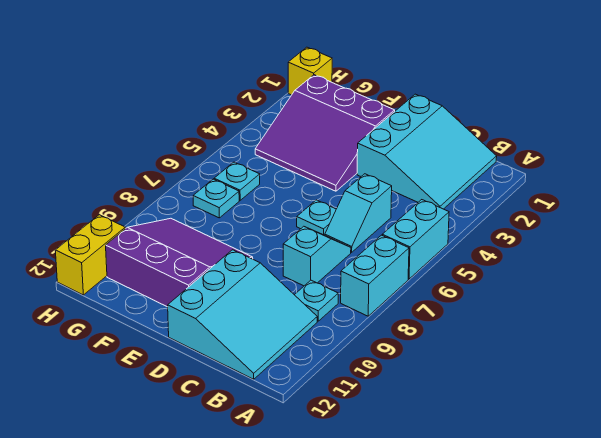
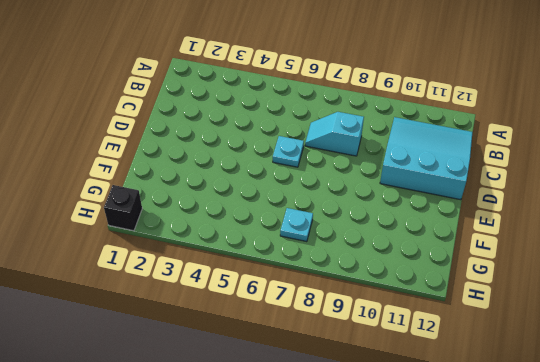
black brick H1 level 1 -> yellow brick H1 level 1
none -> cyan brick A5:A6 level 1
none -> cyan brick A7:A8 level 1
none -> cyan slope B1:D3 level 1 top D

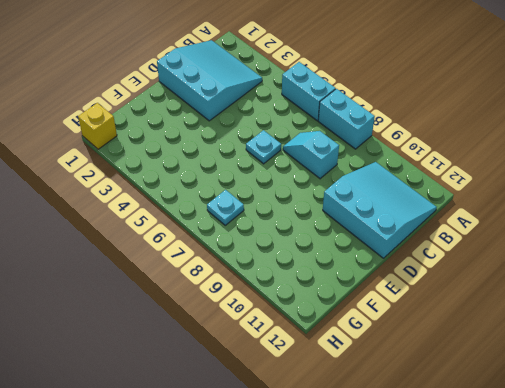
none -> cyan plate B9 level 1
none -> cyan slope C5:C6 level 1 top 5
none -> purple slope E2:G4 level 1 top 2

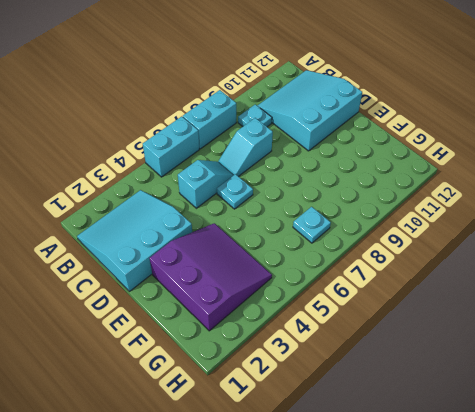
none -> purple slope E9:G11 level 1 top 11
none -> cyan plate G6 level 1
none -> yellow brick H1 level 1

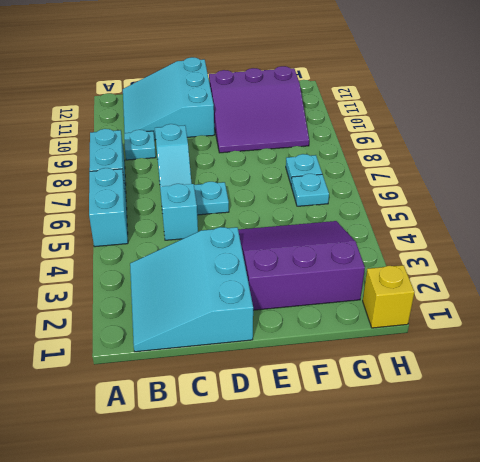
none -> yellow brick H11:H12 level 1

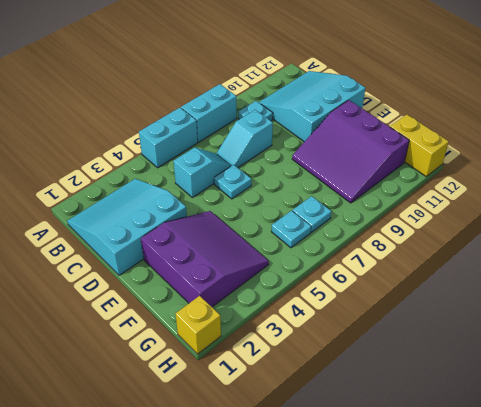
yellow brick G12:H12 level 1 -> yellow brick H11:H12 level 1

